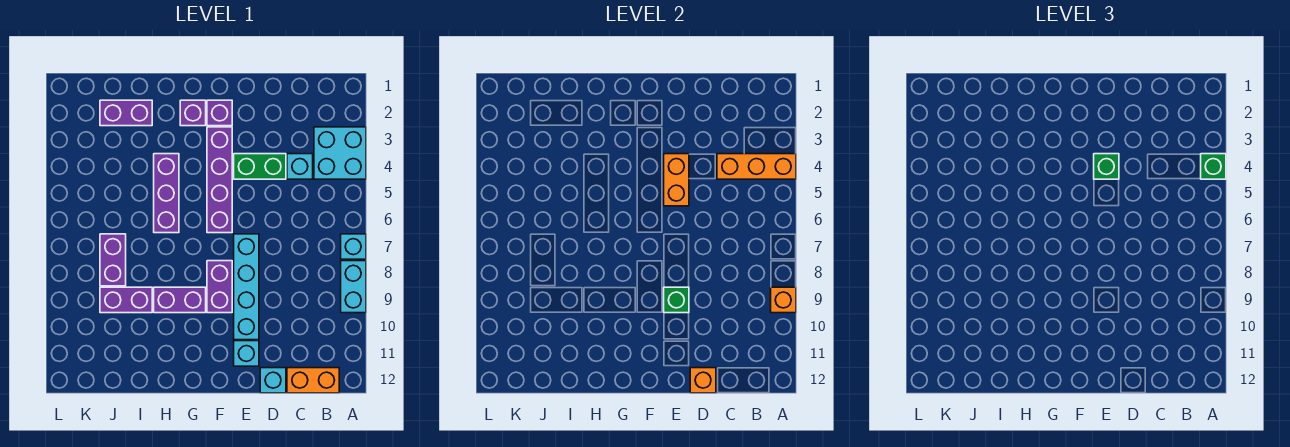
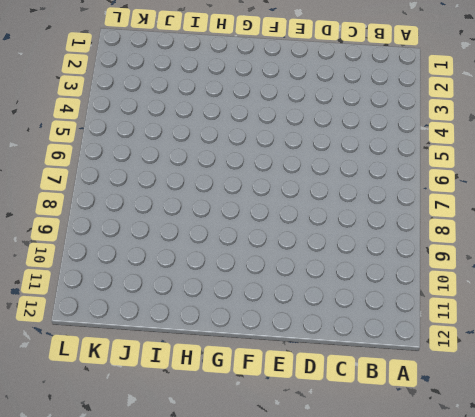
none -> cyan brick A3:B4 level 1
none -> cyan brick A7 level 1
none -> cyan brick A8:A9 level 1

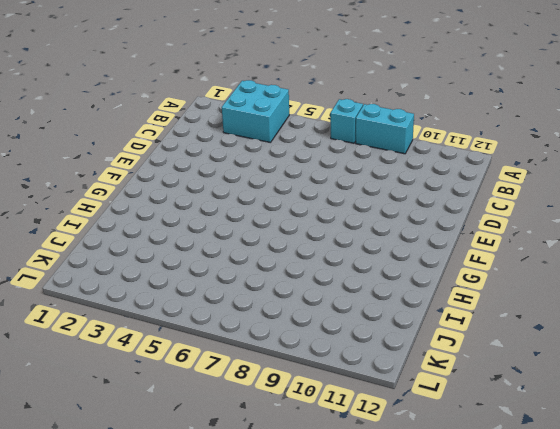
none -> orange brick B12:C12 level 1
none -> cyan brick C4 level 1
none -> green brick D4:E4 level 1

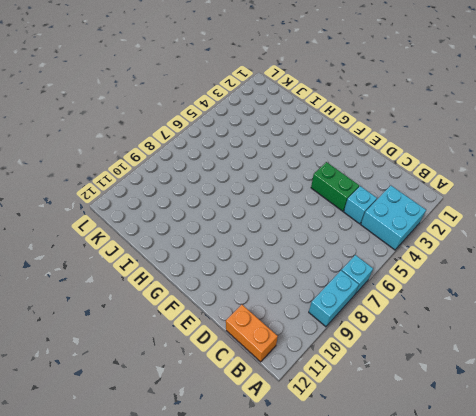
none -> cyan brick D12 level 1
none -> cyan brick E7:E10 level 1
none -> cyan brick E11 level 1

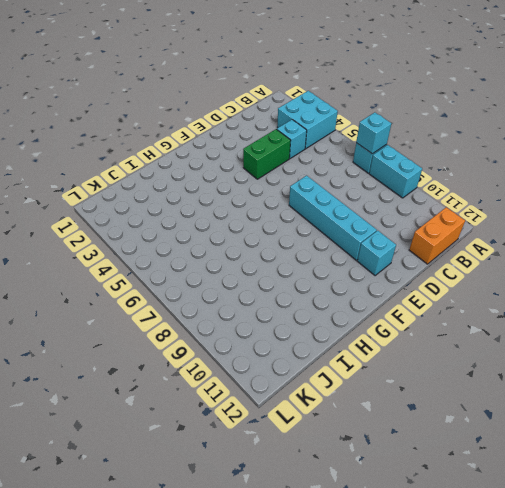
cyan brick A7 level 2 -> cyan brick D12 level 1
none -> purple brick F2 level 1
none -> purple brick F3:F6 level 1
none -> purple brick F8:F9 level 1

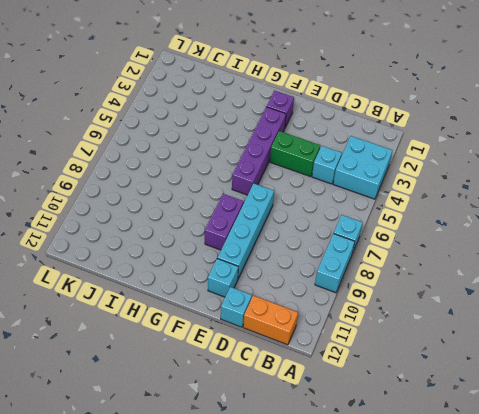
none -> purple brick G2 level 1
none -> purple brick G9:H9 level 1
none -> purple brick H4:H6 level 1

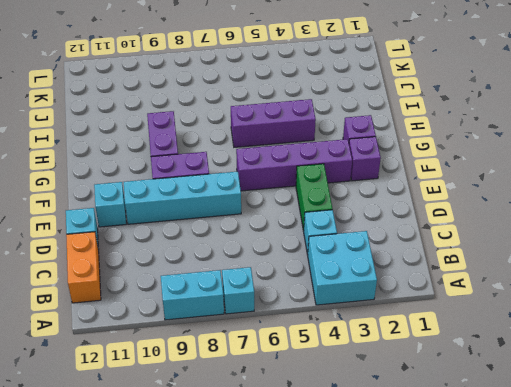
none -> purple brick I2:J2 level 1
none -> purple brick I9:J9 level 1
none -> purple brick J7:J8 level 1

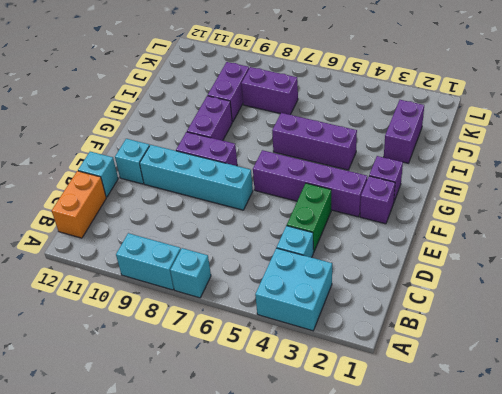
none -> orange brick A4:C4 level 2
none -> orange brick A9 level 2
none -> orange brick D12 level 2

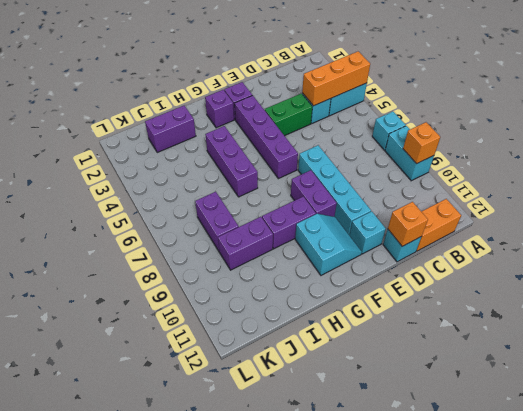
cyan slope F10:G11 level 1 top G -> none
none -> orange brick E4:E5 level 2
none -> green brick E9 level 2
none -> green brick A4 level 3

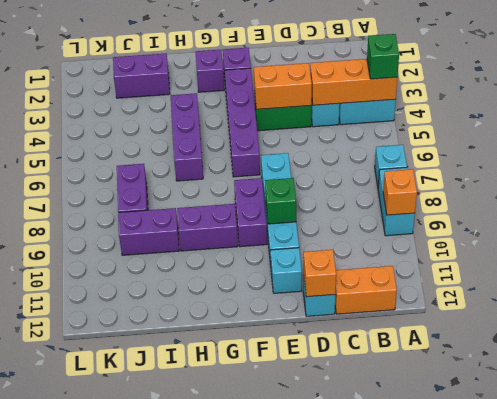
orange brick D4:E4 level 2 -> orange brick E4:E5 level 2
none -> green brick E4 level 3

